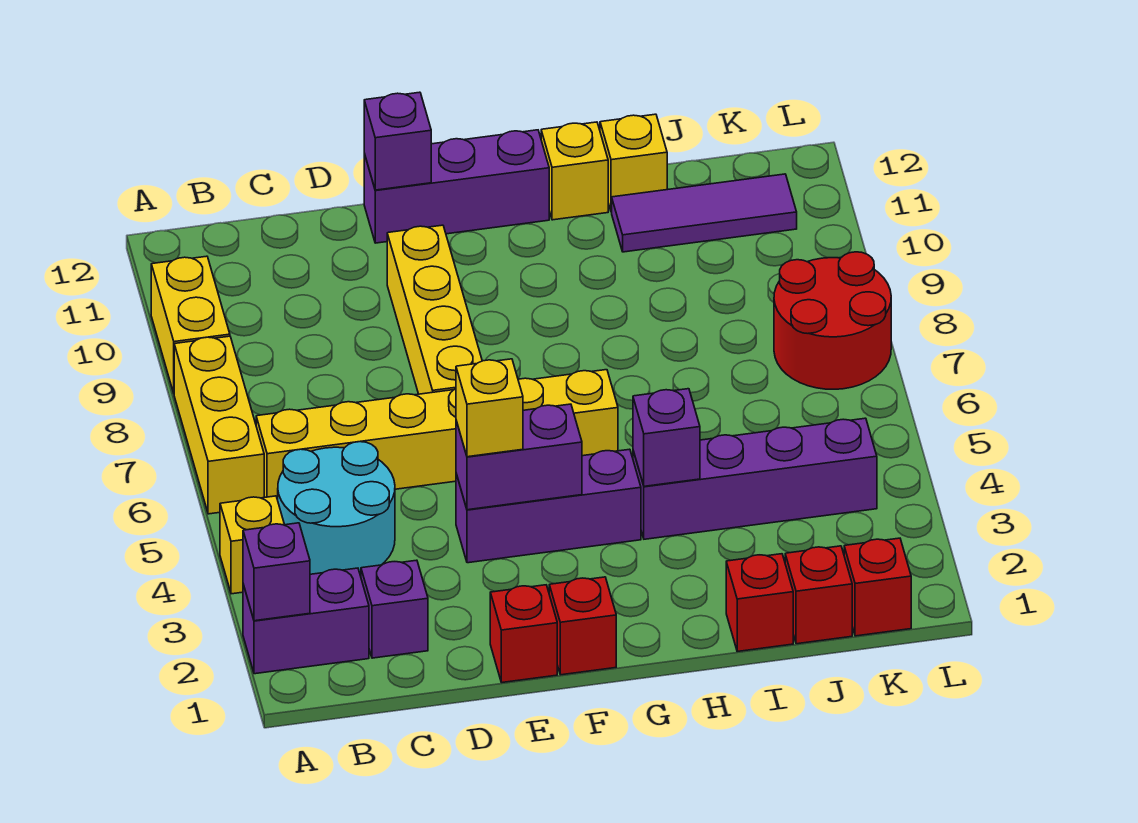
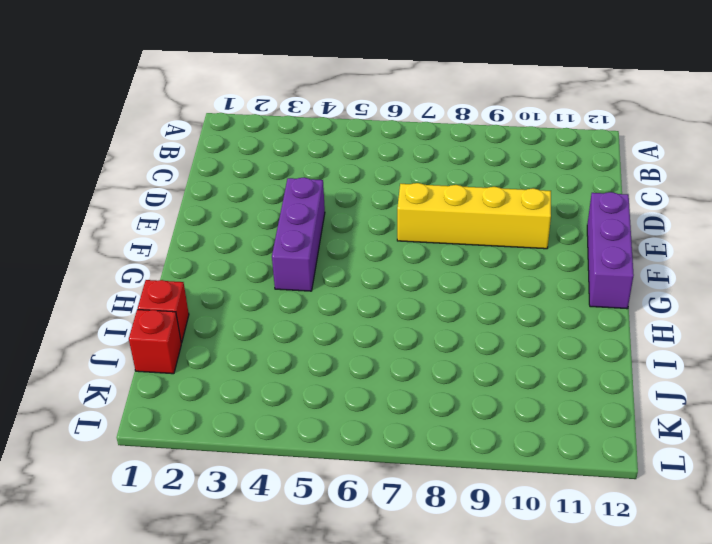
none -> purple brick A2:B2 level 1
none -> yellow brick A4 level 1
none -> yellow brick A6:A8 level 1

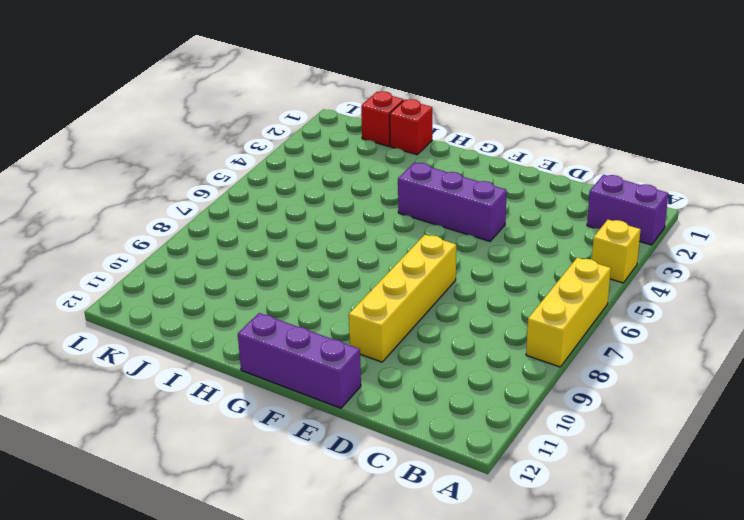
none -> yellow brick A9:A10 level 1
none -> cyan round brick B4:C5 level 1
none -> yellow brick B6:G6 level 1

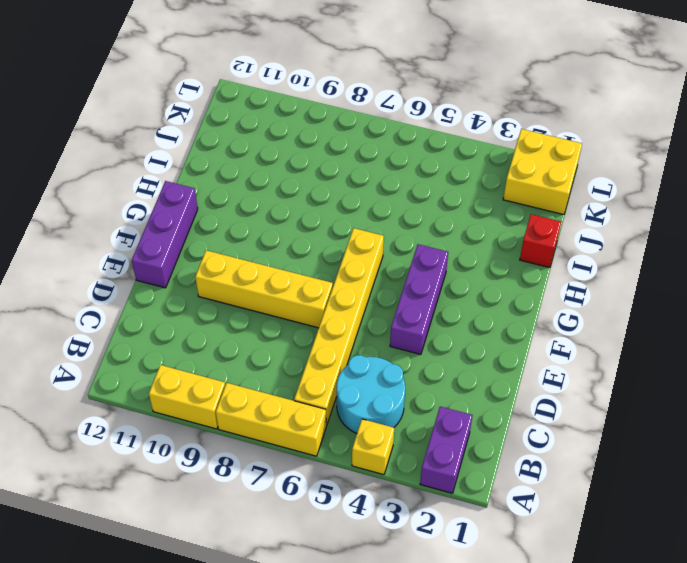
yellow brick K1:L2 level 1 -> red brick K1 level 1
none -> purple brick C2 level 1
none -> red brick E1 level 1
none -> red brick F1 level 1

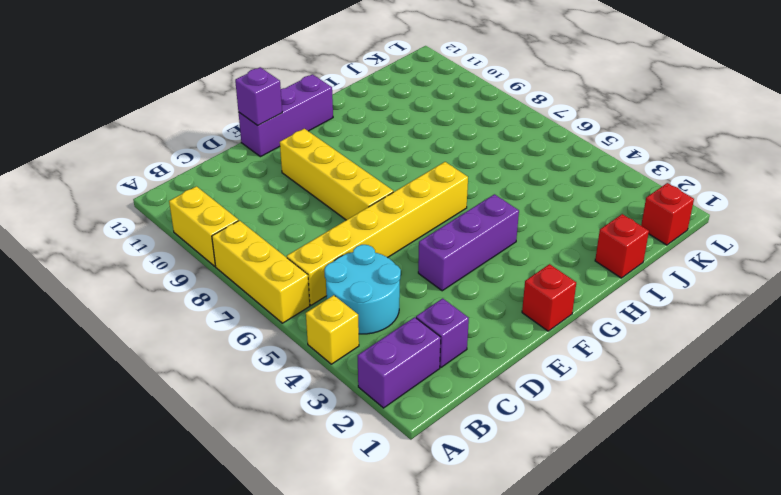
none -> red brick E1 level 1
none -> purple brick H4:K4 level 1
none -> yellow brick H12 level 1

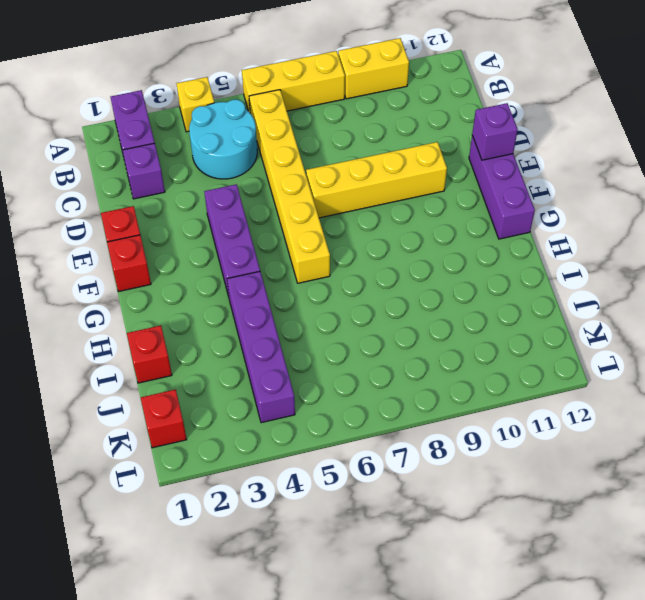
none -> yellow brick H12 level 1
none -> purple tile I11:K11 level 1
none -> yellow brick I12 level 1

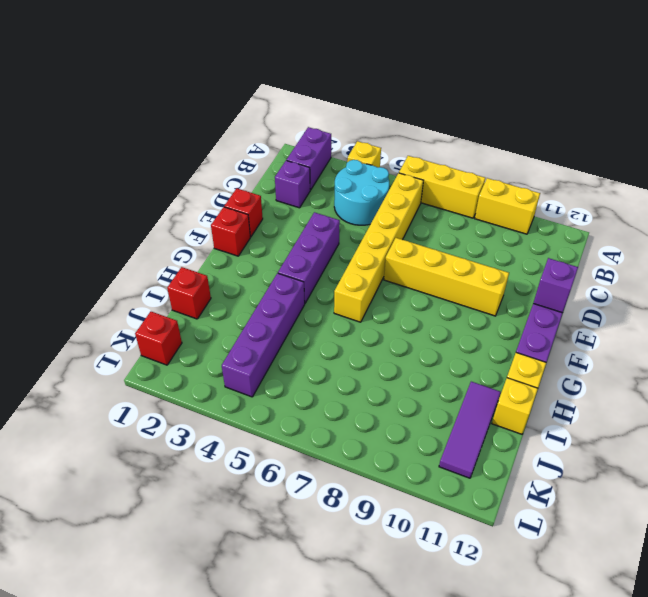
none -> red brick J1 level 1
none -> red round brick K7:L8 level 1
none -> purple brick A2 level 2

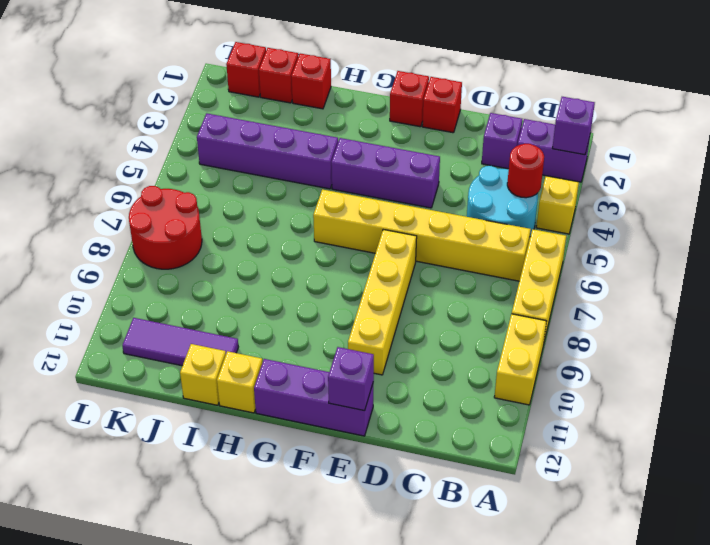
red round brick B4 level 2 -> none
none -> purple brick E4:F4 level 2
none -> purple brick H4 level 2
none -> yellow brick E4 level 3

